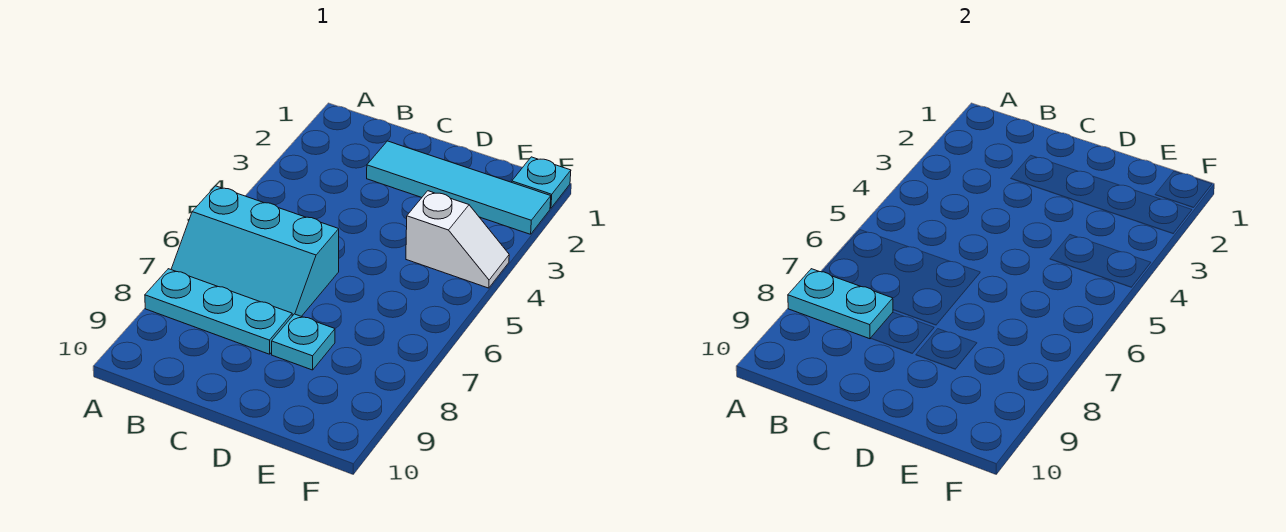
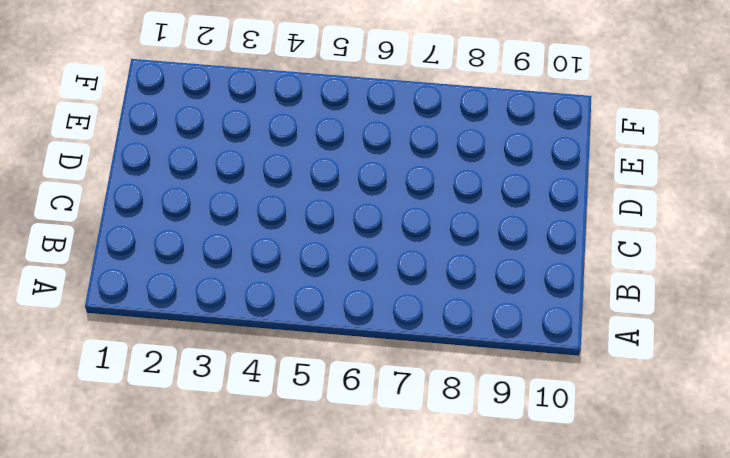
none -> cyan slope A6:C7 level 1 top 6
none -> cyan plate A8:C8 level 1

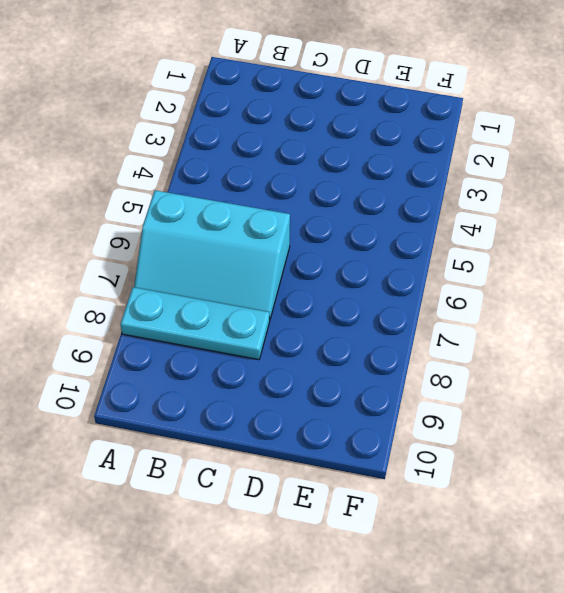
none -> cyan tile C2:F2 level 1
none -> cyan plate D8 level 1

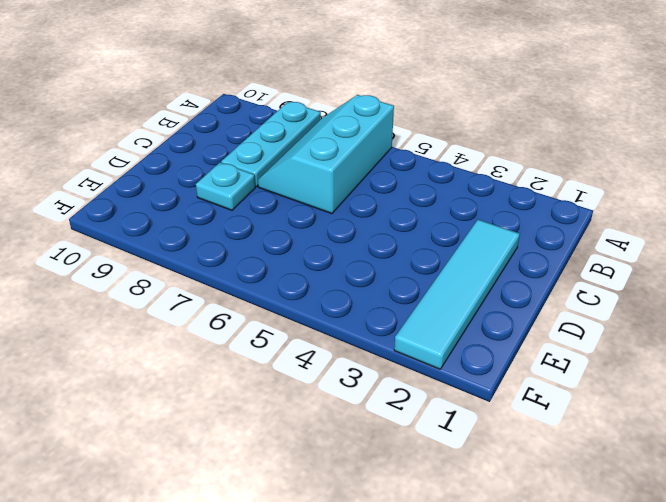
none -> white slope E4:F4 level 1 top E
none -> cyan plate F1 level 1

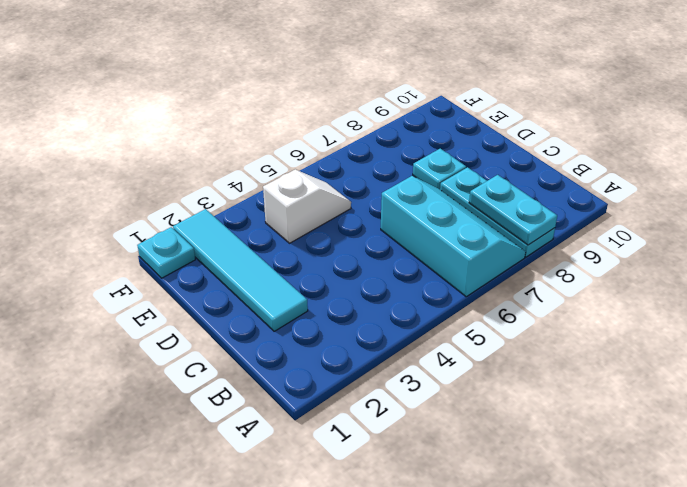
white slope E4:E5 level 1 top 4 -> white slope E4:F4 level 1 top E

